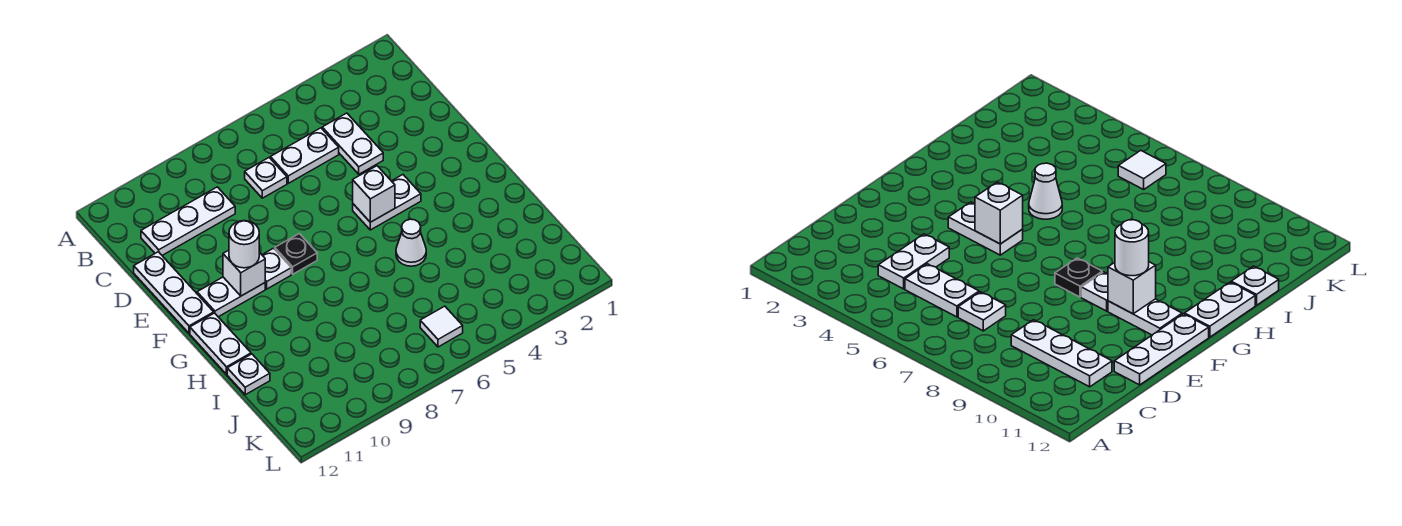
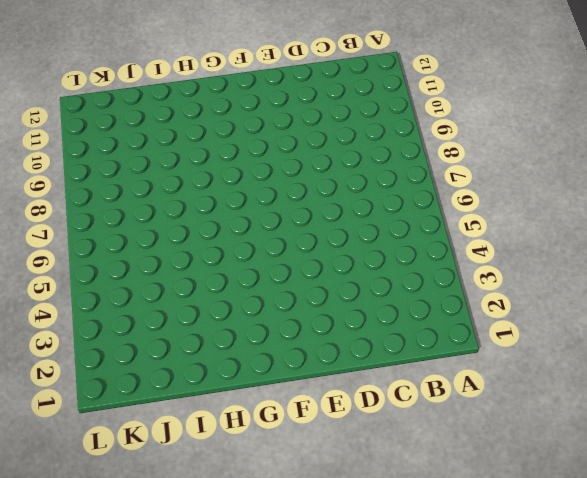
none -> white plate C4:D4 level 1
none -> white plate C5:C6 level 1
none -> white plate C7 level 1

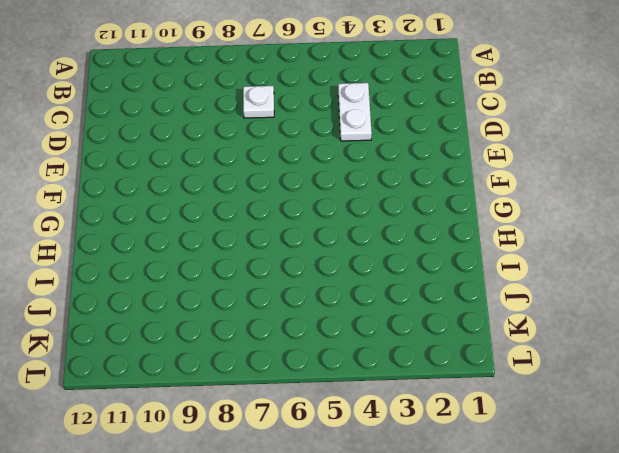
none -> white plate C5:C6 level 1
none -> white plate C9:C11 level 1
none -> white plate D12:F12 level 1

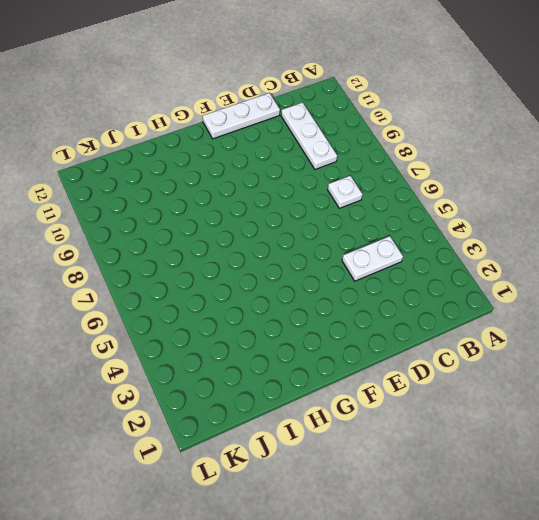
none -> white plate C5:C6 level 1
none -> white plate F4:F5 level 1
none -> black plate F8 level 1

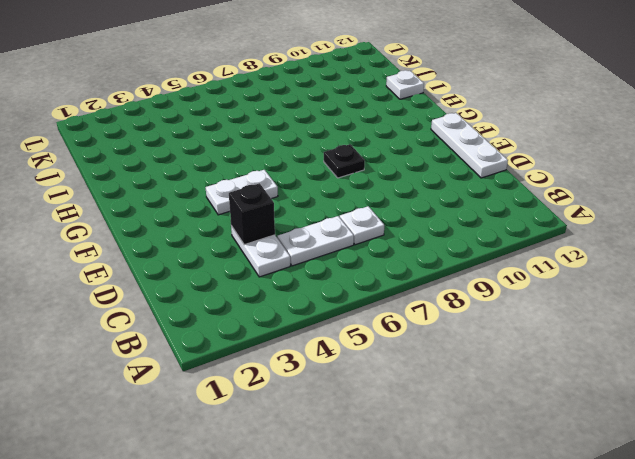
black brick D4 level 2 -> none
none -> white plate C9:C11 level 1
none -> white plate F9 level 1
none -> white plate F10:F11 level 1

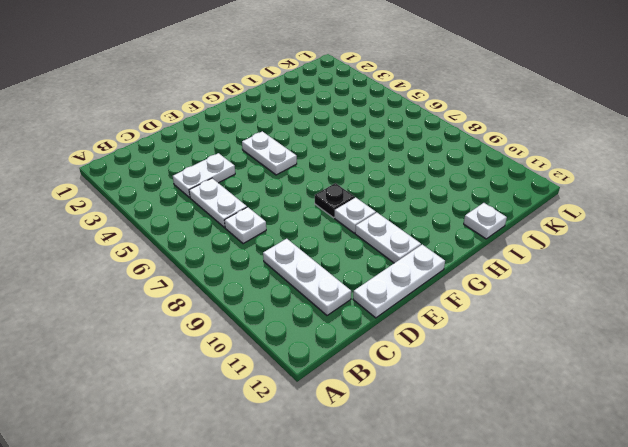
none -> white plate G12:H12 level 1
none -> white cone H5 level 1
none -> white tile K6 level 1

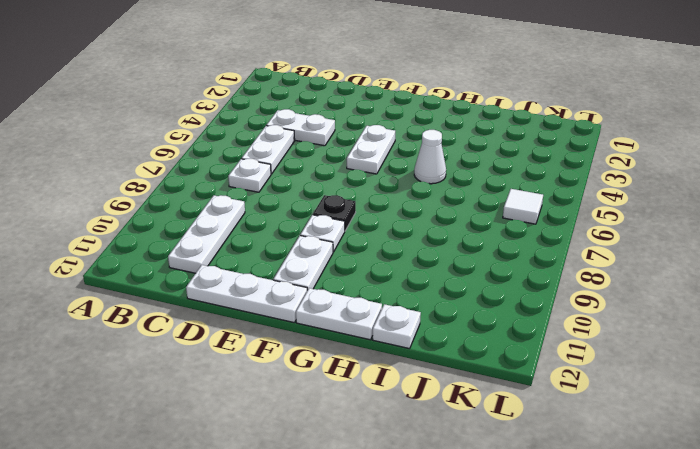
none -> white brick F5 level 2
none -> white brick F10 level 2
none -> white round brick F10 level 3

